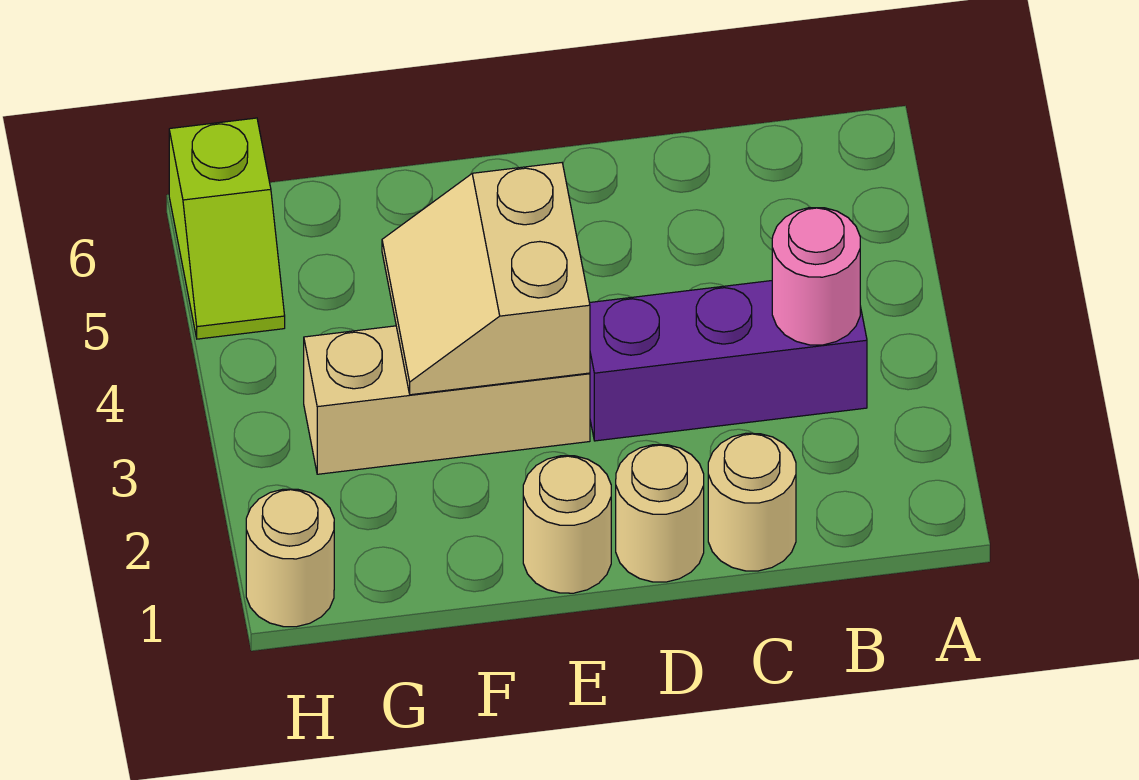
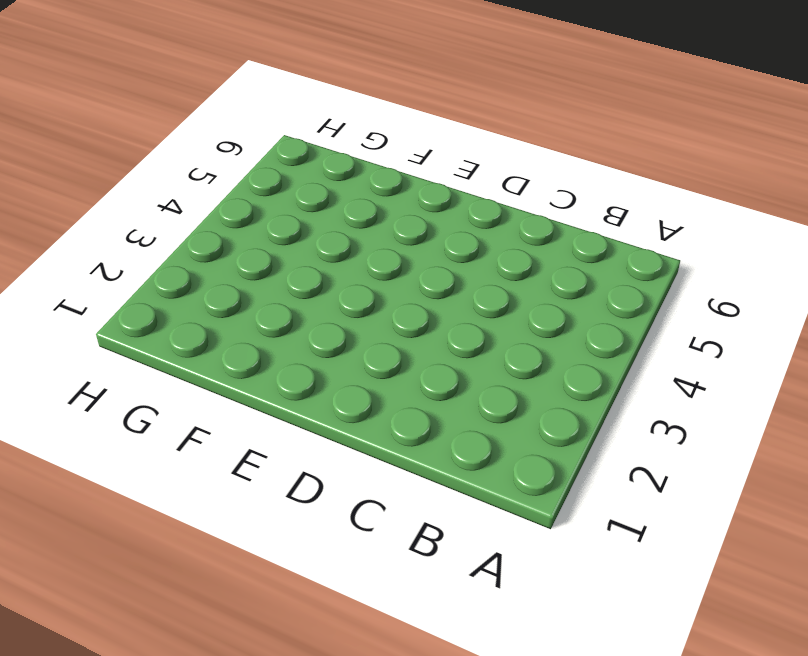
none -> purple brick B3:D3 level 1
none -> tan round brick C1 level 1

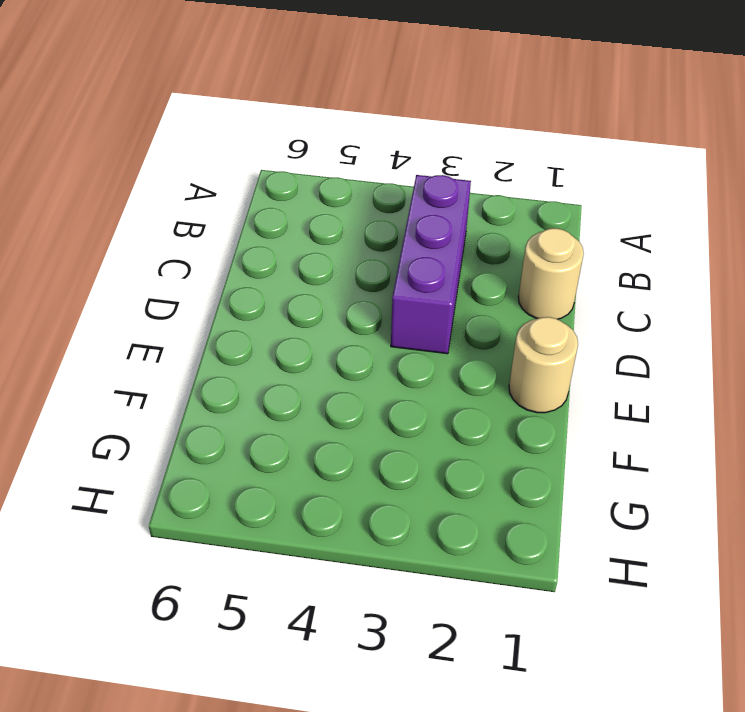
none -> tan round brick D1 level 1
none -> tan brick E3:G3 level 1

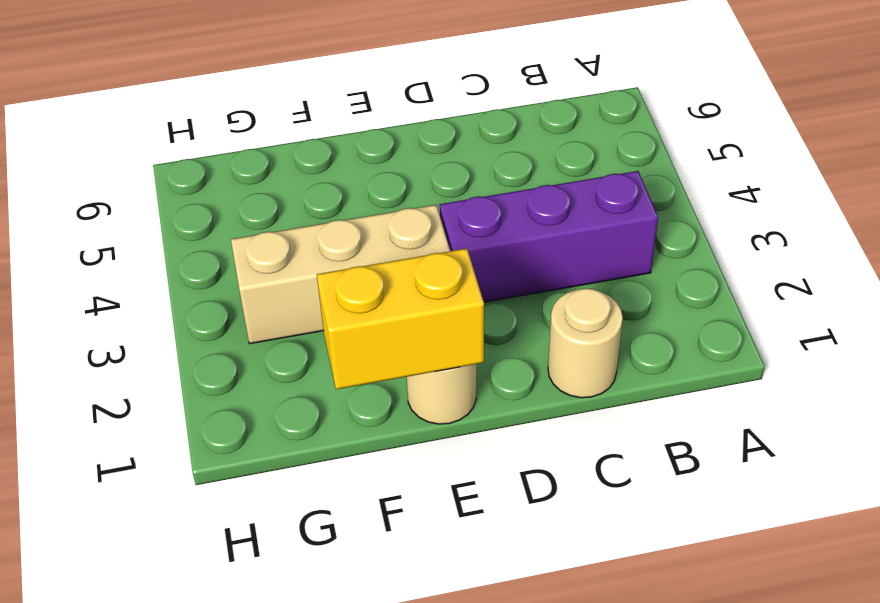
yellow brick E1:F1 level 2 -> none
none -> tan round brick D1 level 1
none -> tan round brick H1 level 1

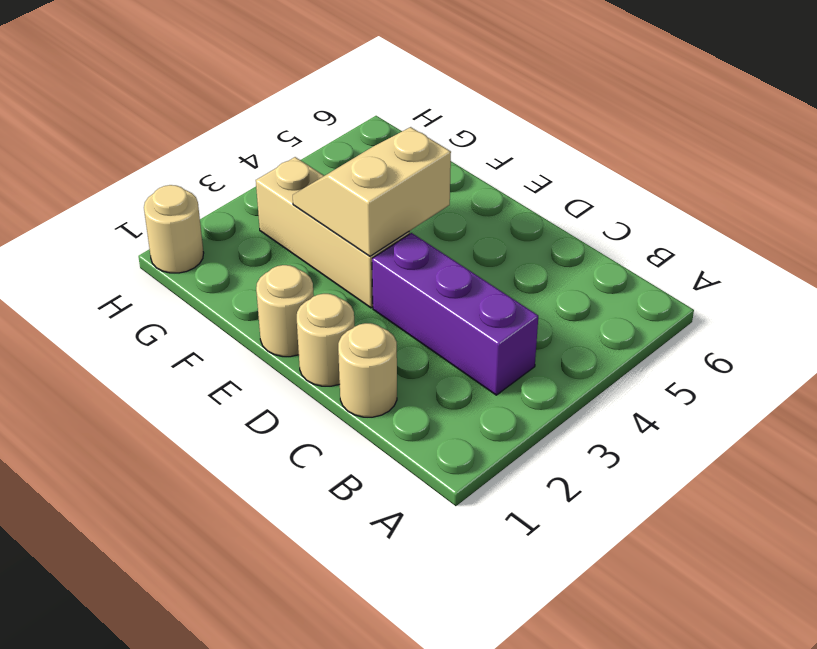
none -> lime slope H5:H6 level 1 top 6
none -> pink round brick B3 level 2

